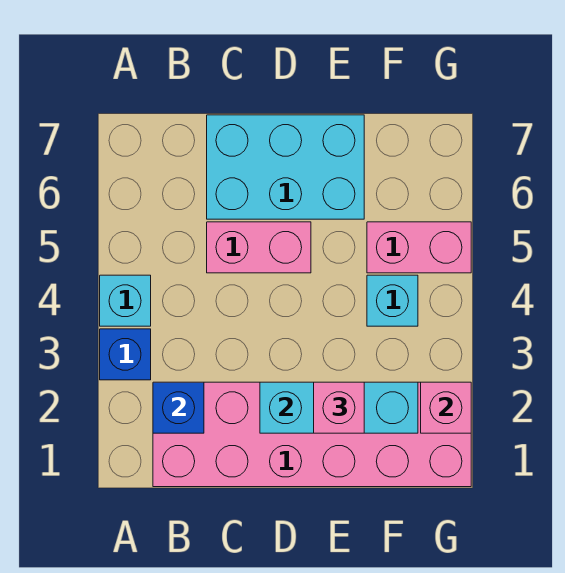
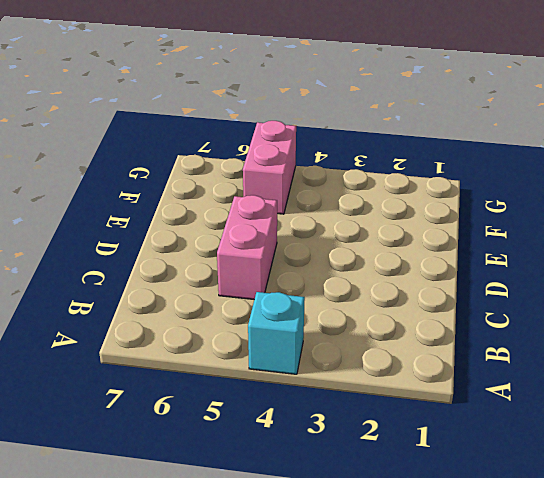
none -> blue brick A3 level 1
none -> pink brick B1:G2 level 1

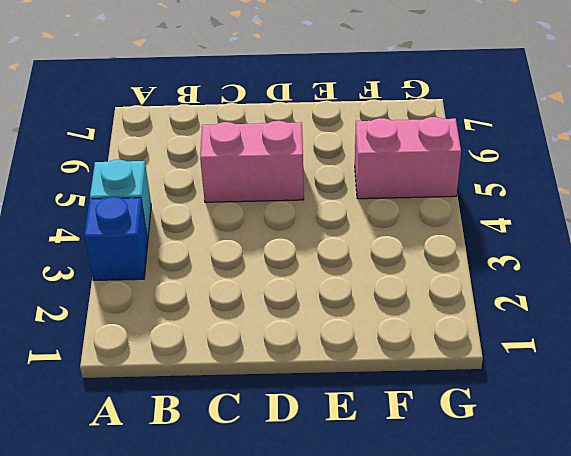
none -> pink brick B1:G2 level 1
none -> cyan brick C6:E7 level 1

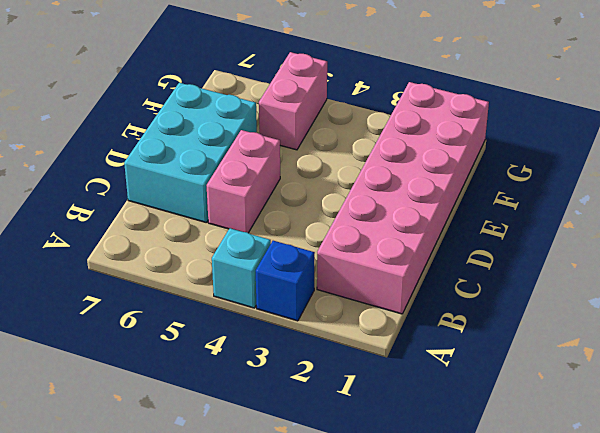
none -> cyan brick F4 level 1
none -> blue brick B2 level 2

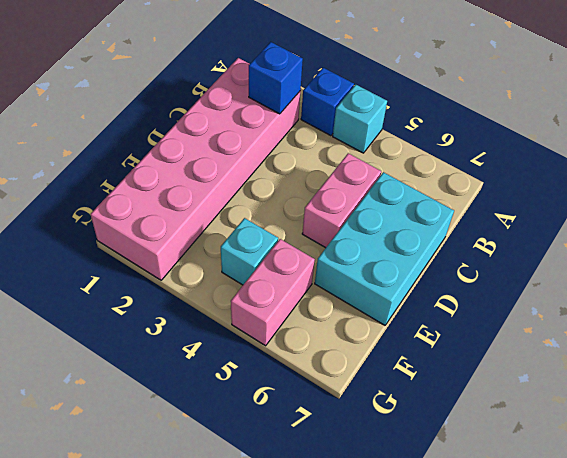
none -> cyan brick D2:F2 level 2
none -> pink brick G2 level 2

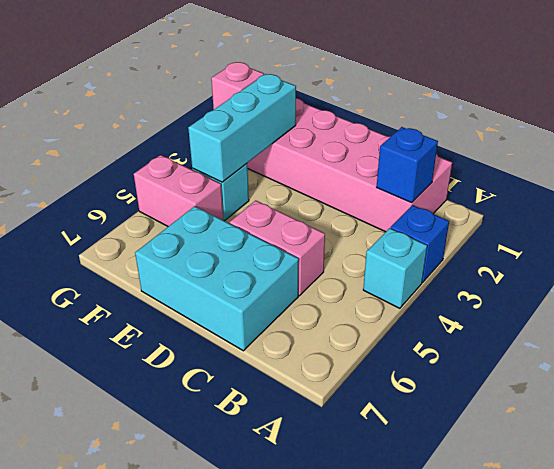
cyan brick F2:F4 level 2 -> cyan brick D2:F2 level 2
none -> pink brick E2 level 3

